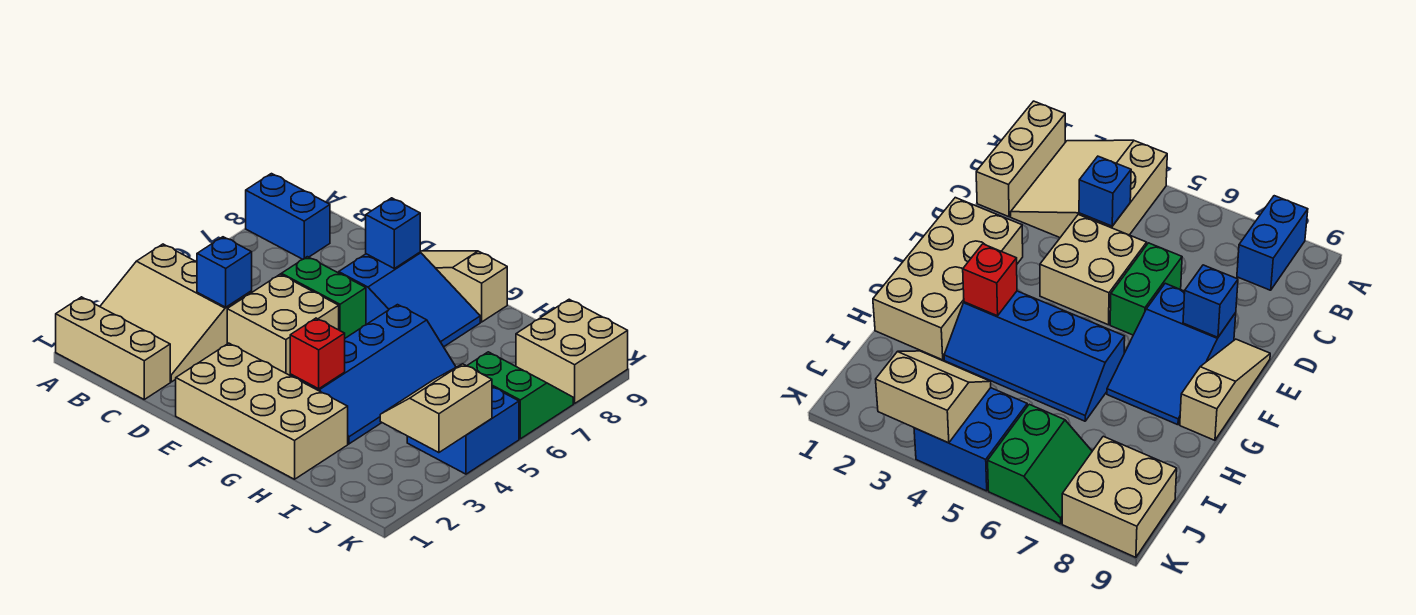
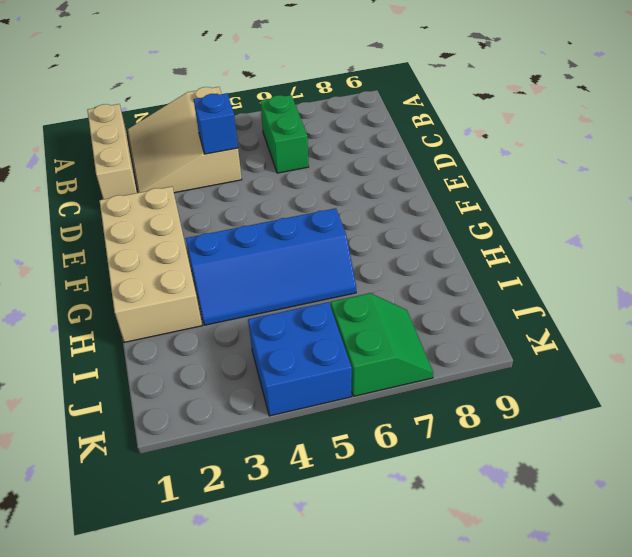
green brick B6:C6 level 1 -> green brick D6:E6 level 1
none -> blue brick A8:B8 level 1
none -> tan brick D4:E5 level 1
none -> blue slope E7:G8 level 1 top E

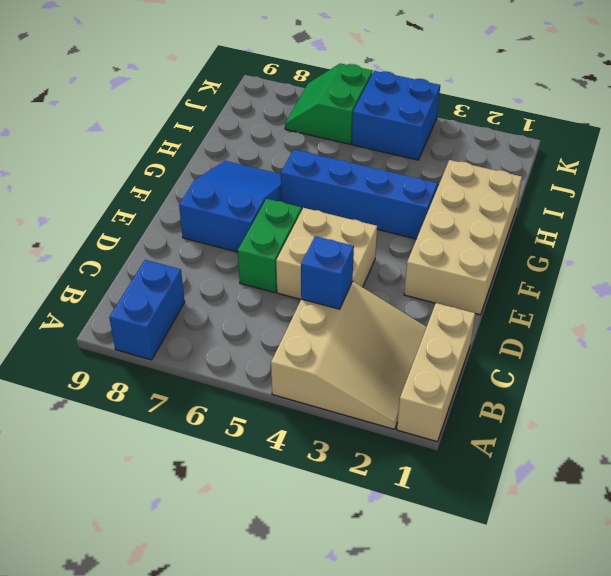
none -> tan slope E9:G9 level 1 top G
none -> tan brick J8:K9 level 1
none -> blue brick E8 level 2

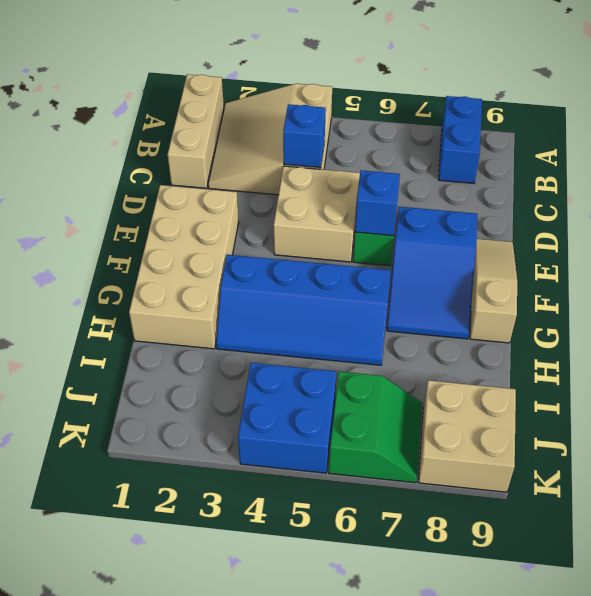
blue brick E6 level 2 -> blue brick E8 level 2
none -> red brick G3 level 2
none -> tan slope J3:K4 level 2 top K

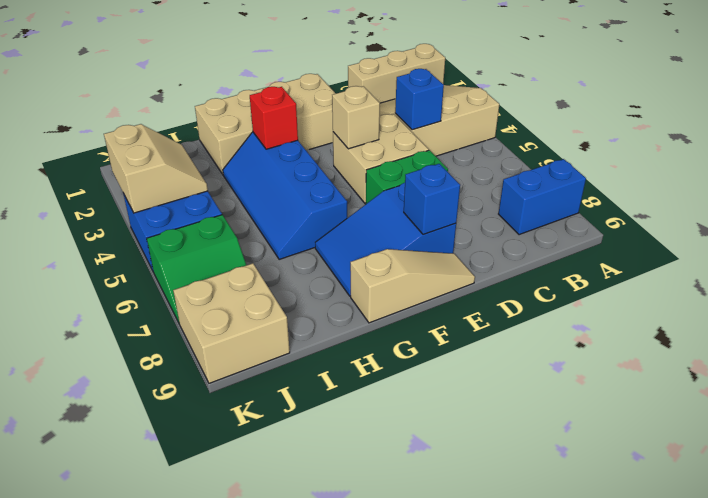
tan brick E4 level 2 -> none

